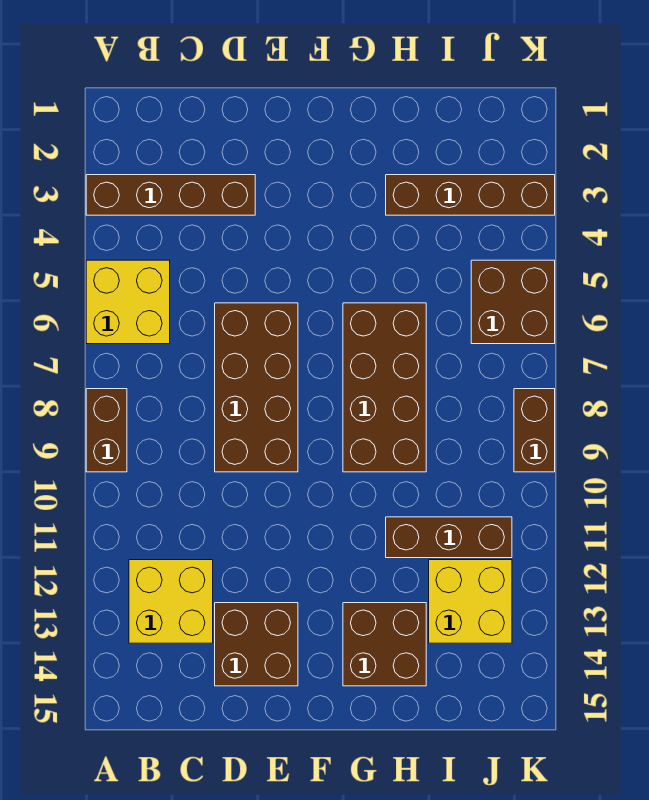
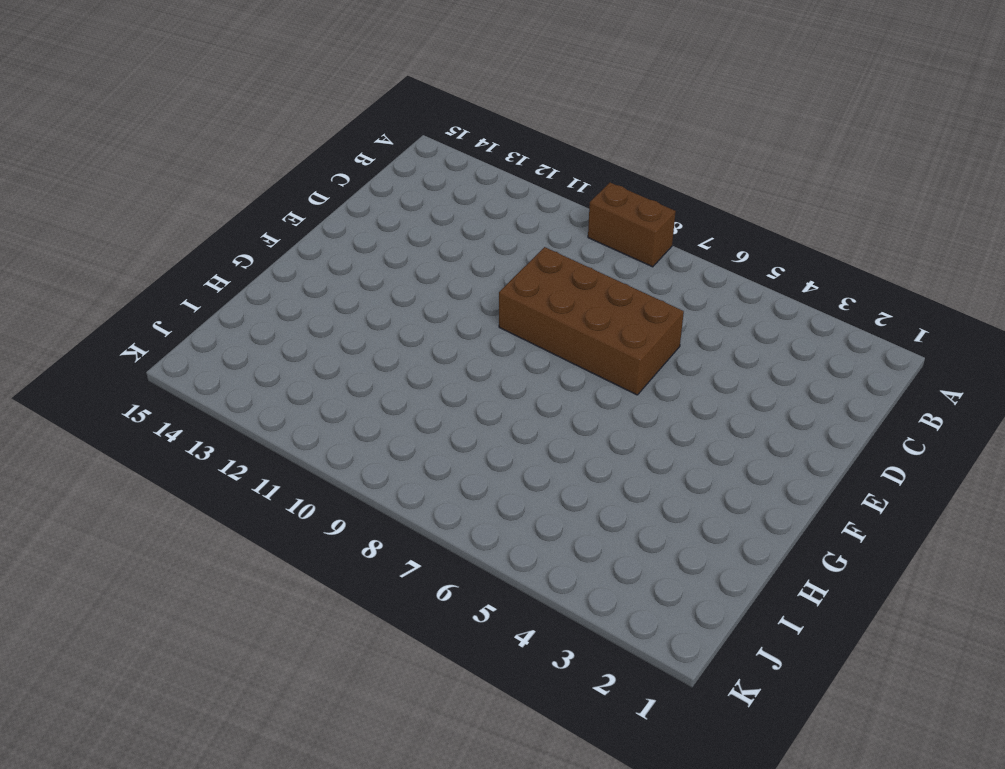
none -> brown brick A3:D3 level 1
none -> yellow brick A5:B6 level 1
none -> yellow brick B12:C13 level 1

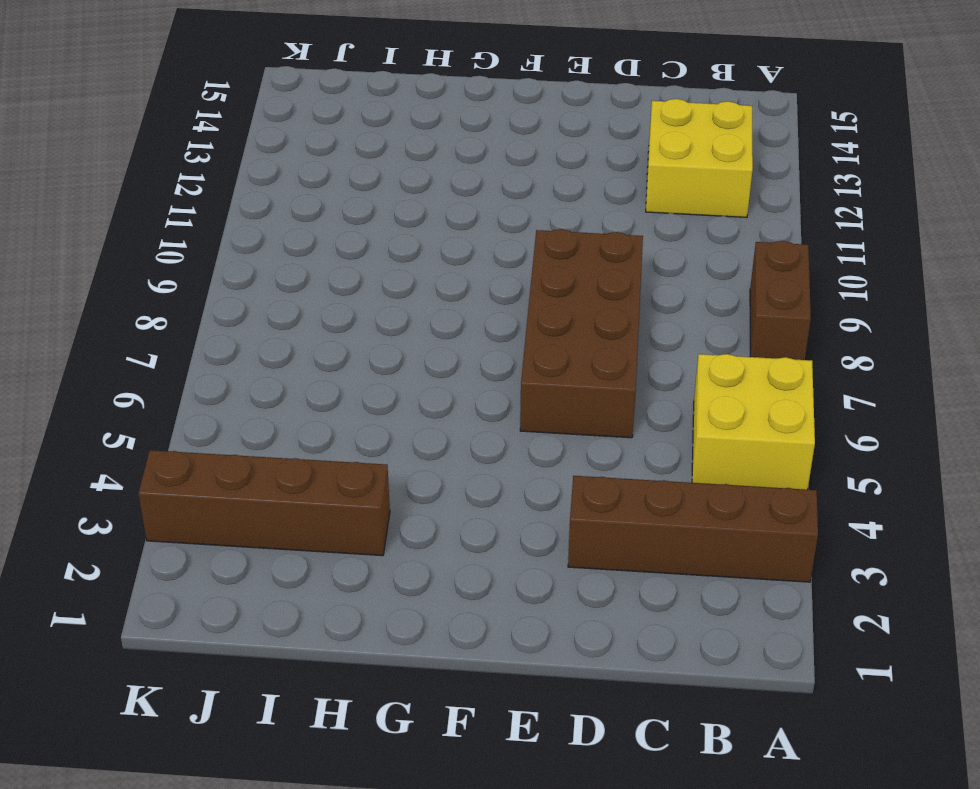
none -> brown brick D13:E14 level 1
none -> brown brick G6:H9 level 1
none -> brown brick G13:H14 level 1

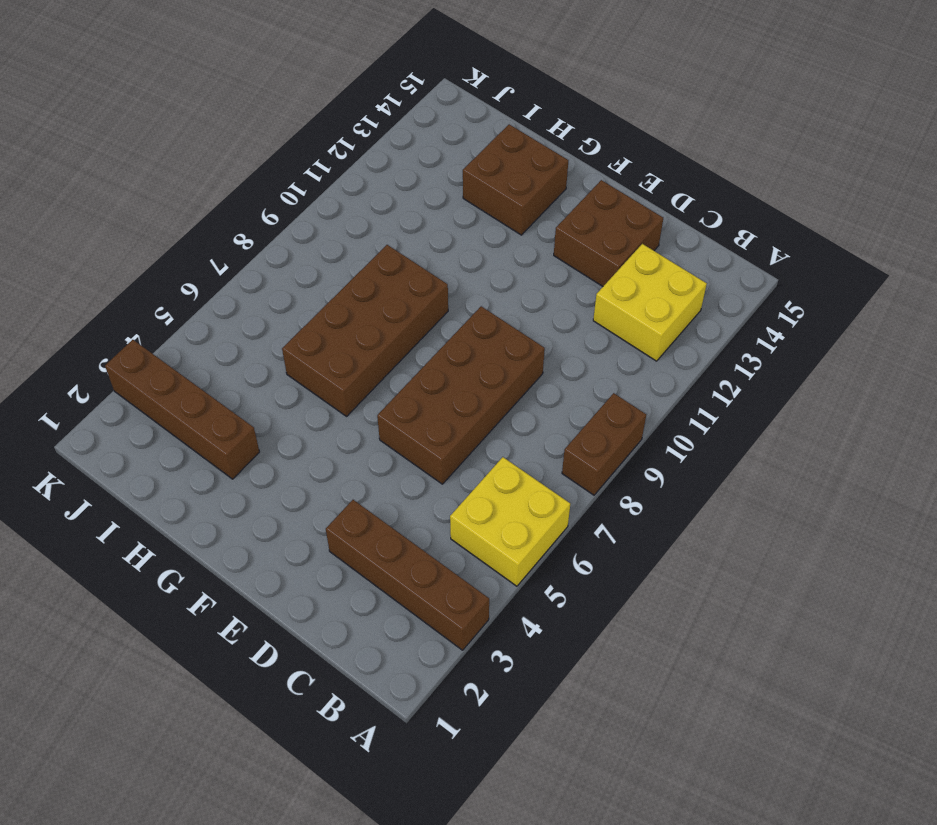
none -> brown brick H11:J11 level 1
none -> yellow brick I12:J13 level 1
none -> brown brick J5:K6 level 1

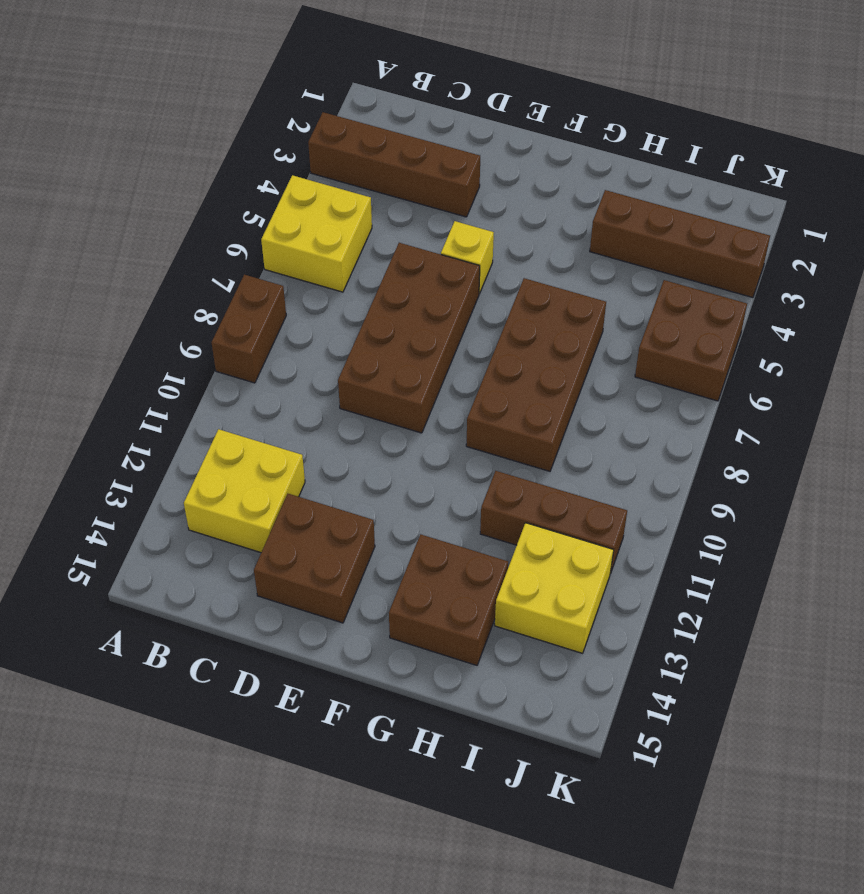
yellow brick E5 level 1 -> none
none -> brown brick K8:K9 level 1

